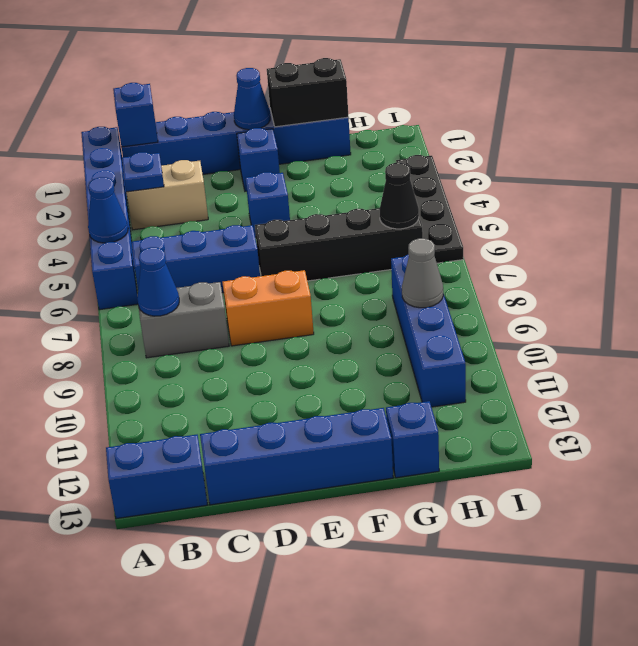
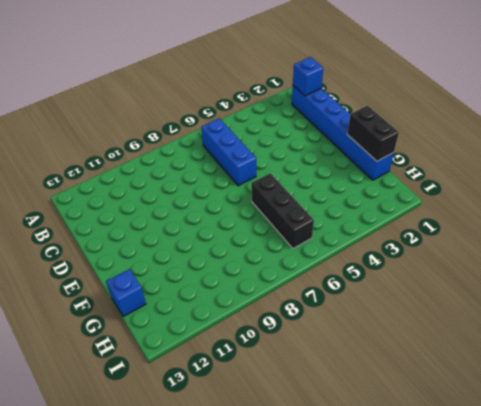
black brick F6:H6 level 1 -> black brick E6:H6 level 1
none -> blue brick A1:A6 level 1
none -> blue brick A13:B13 level 1
none -> tan brick B3:C3 level 1

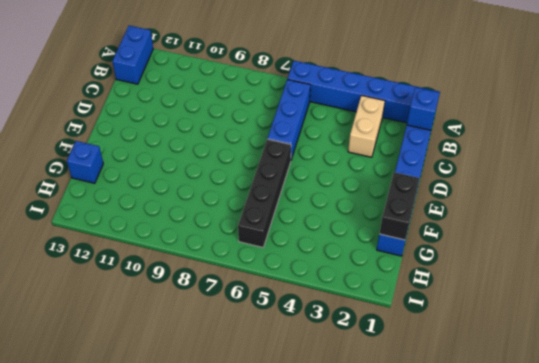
none -> grey brick B8:C8 level 1
none -> blue brick C13:F13 level 1
none -> orange brick D8:E8 level 1

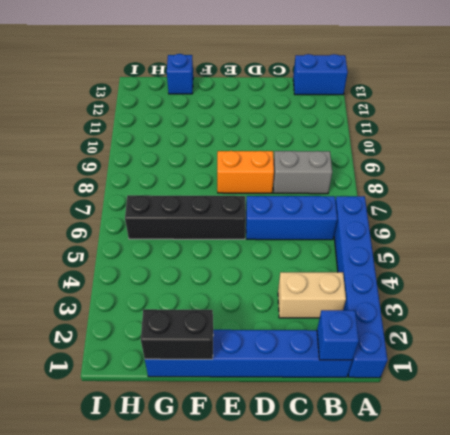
none -> blue brick C13:F13 level 1
none -> blue brick E2 level 1
none -> blue brick E4 level 1

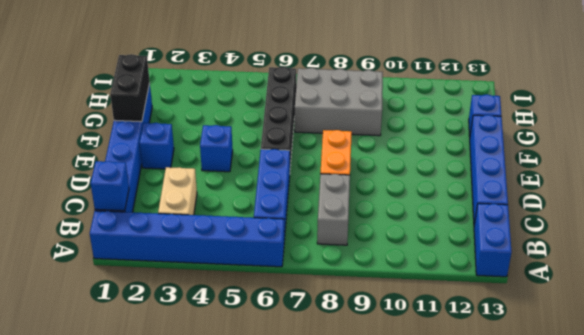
grey brick G7:H9 level 1 -> blue brick H8:H11 level 1
none -> black plate I3:I6 level 1
none -> blue cone A5 level 2
none -> blue plate B3 level 2

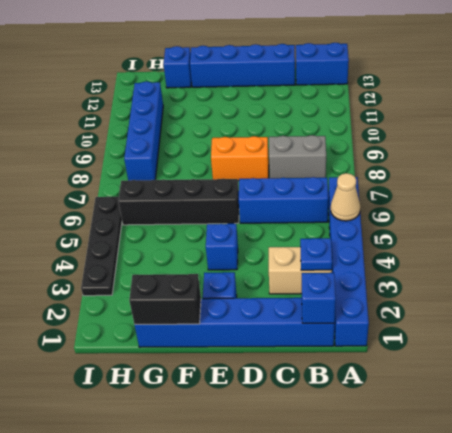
tan cone A5 level 2 -> blue cone A5 level 2
none -> blue cone B8 level 2
none -> blue cone E1 level 2
none -> black cone H6 level 2

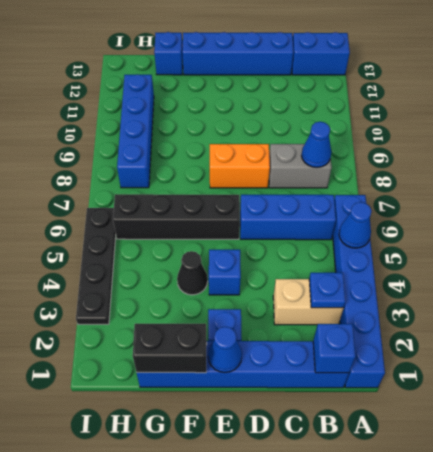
black cone F4 level 1 -> black cone H6 level 2
none -> grey cone H9 level 2

